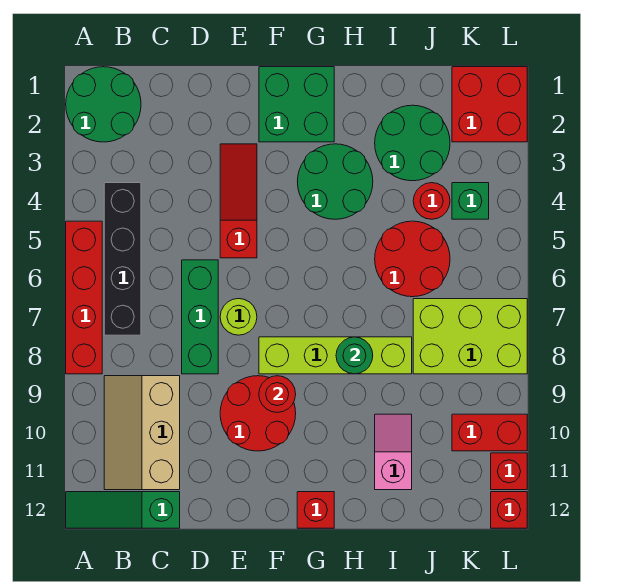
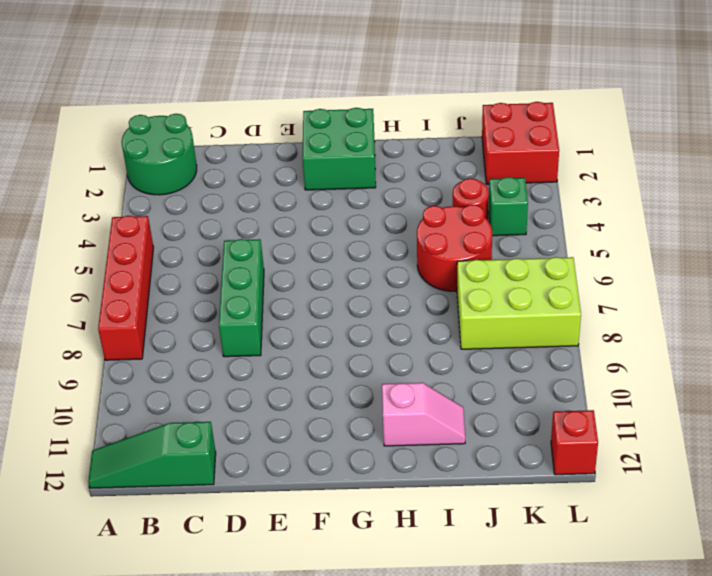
pink slope H11:I11 level 1 top H -> pink slope I10:I11 level 1 top 11
none -> black brick B4:B7 level 1
none -> tan slope B9:C11 level 1 top C
none -> red slope E3:E5 level 1 top 5

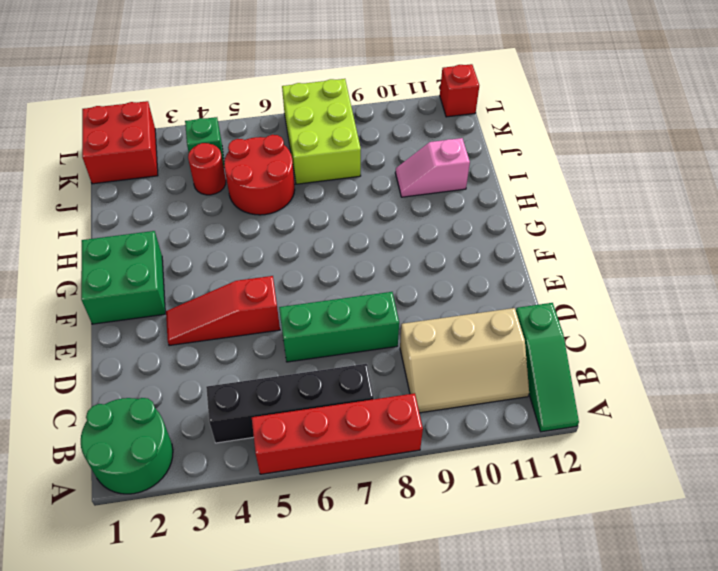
none -> lime round brick E7 level 1
none -> red round brick E9:F10 level 1
none -> lime brick F8:I8 level 1

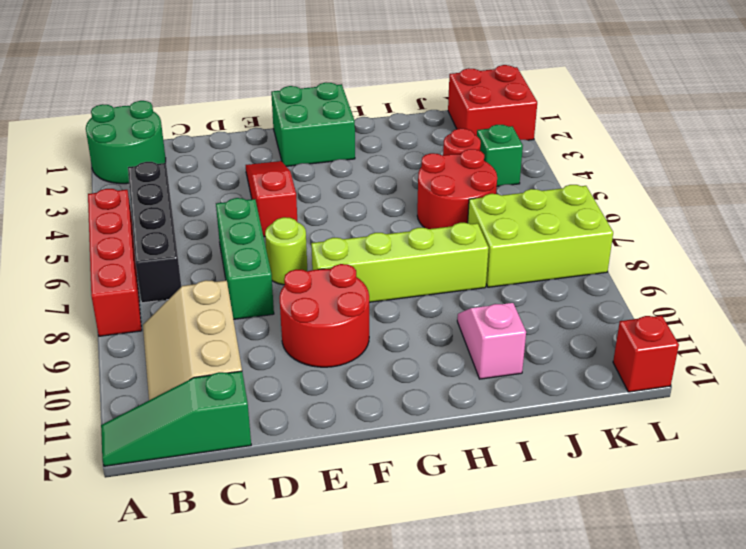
none -> green round brick G3:H4 level 1
none -> red brick G12 level 1
none -> green round brick I2:J3 level 1

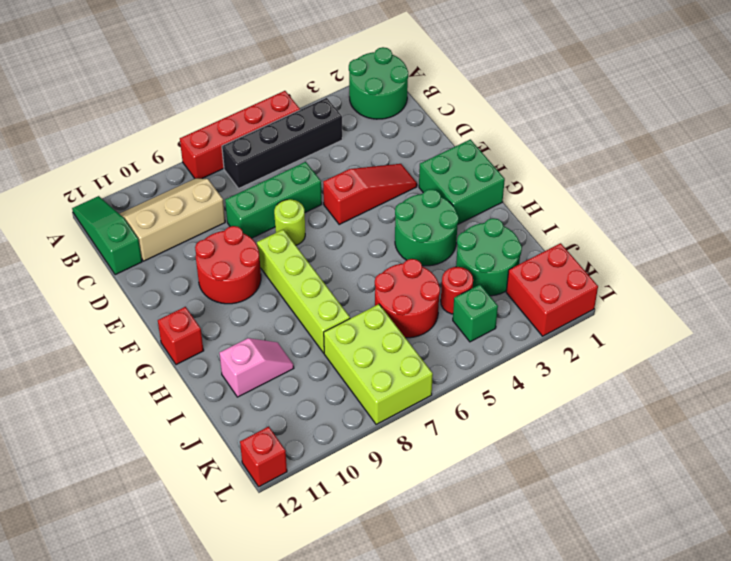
none -> red brick K10:L10 level 1
none -> red brick L11 level 1
none -> red round brick F9 level 2

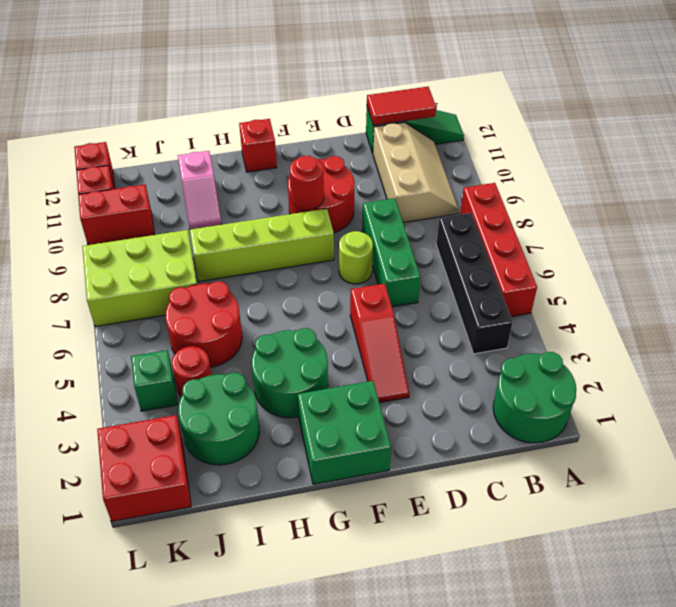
red tile B12:C12 level 2 -> none
none -> green round brick H8 level 2

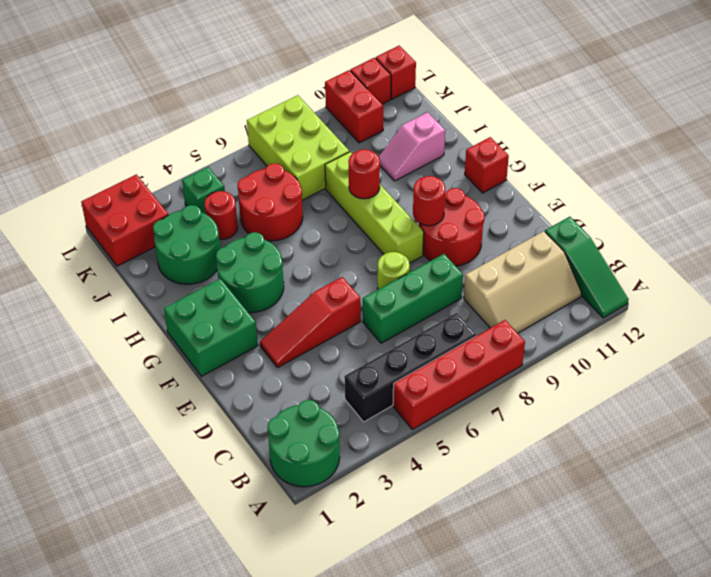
red round brick H8 level 2 -> green round brick H8 level 2

